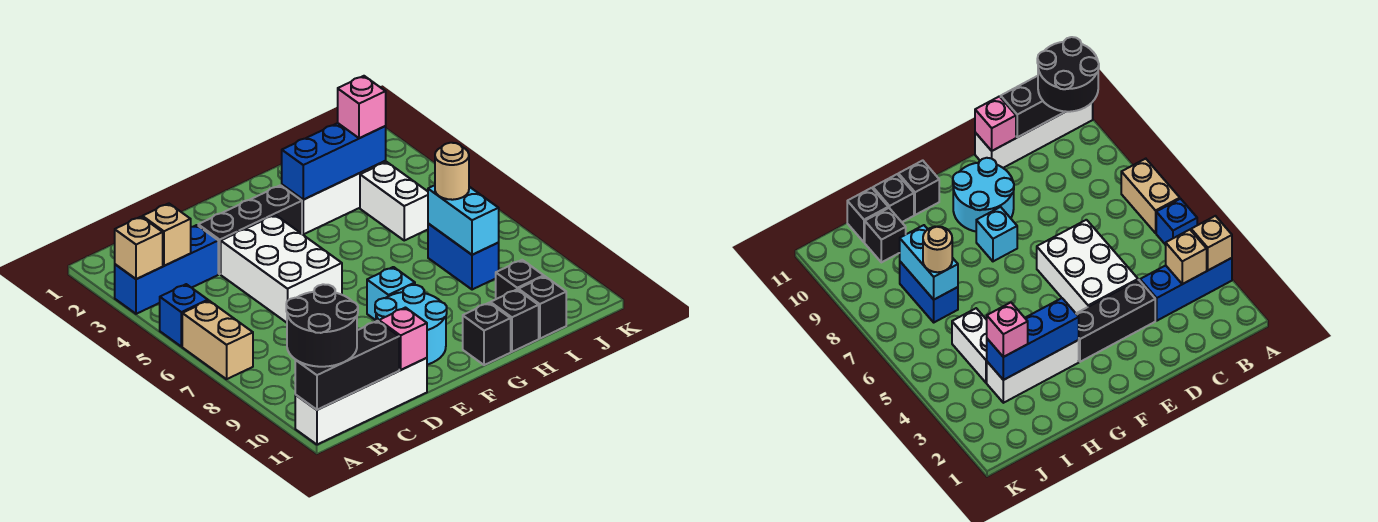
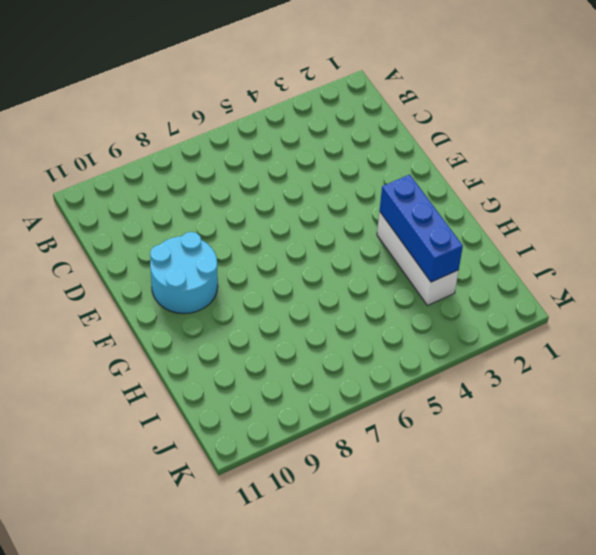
none -> blue brick A3:C3 level 1
none -> blue brick A5 level 1
none -> tan brick A6:A7 level 1

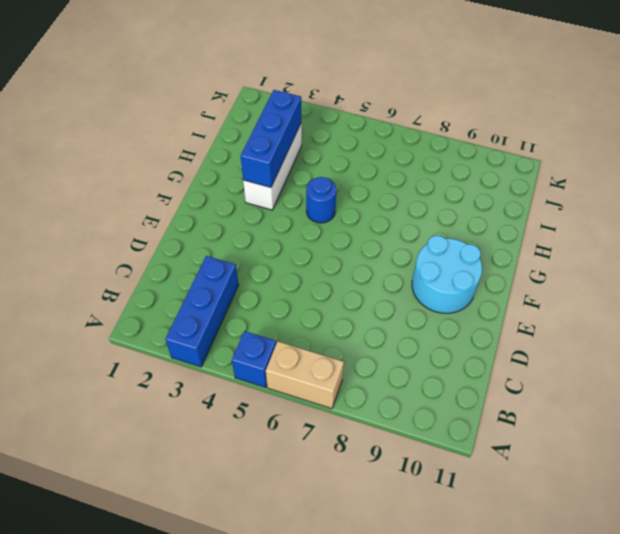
blue round brick G5 level 1 -> none
none -> white brick A11:D11 level 1
none -> black brick D3:F3 level 1
none -> white brick D4:E6 level 1

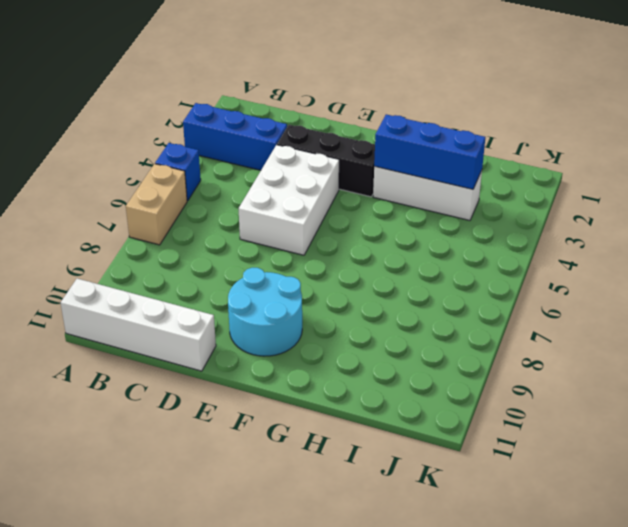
none -> cyan brick F8 level 1
none -> black brick G11 level 1
none -> black brick H11 level 1

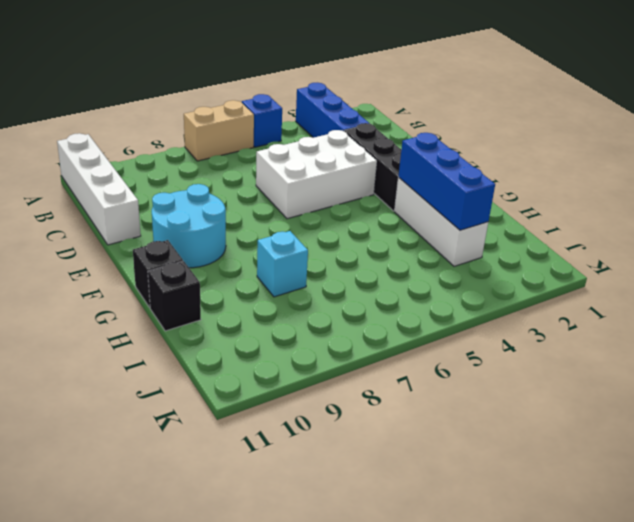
cyan brick H8 level 1 -> cyan brick F8 level 1
none -> white brick I4:I5 level 1
none -> blue brick I7:I8 level 1
none -> black brick I10 level 1

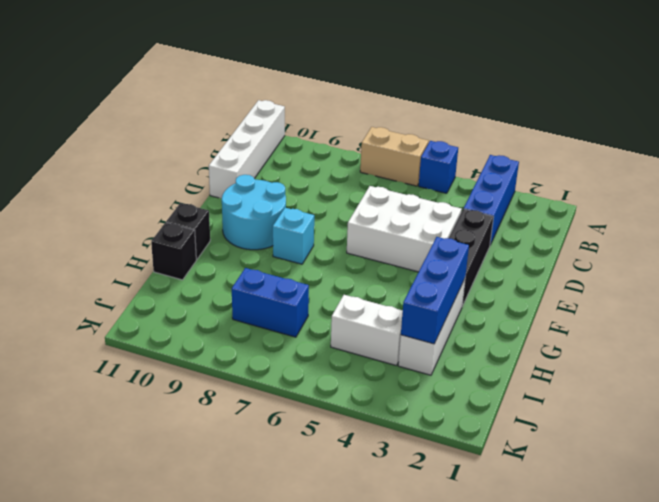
none -> black brick I10 level 1
none -> black brick I11 level 1
none -> tan brick A3 level 2

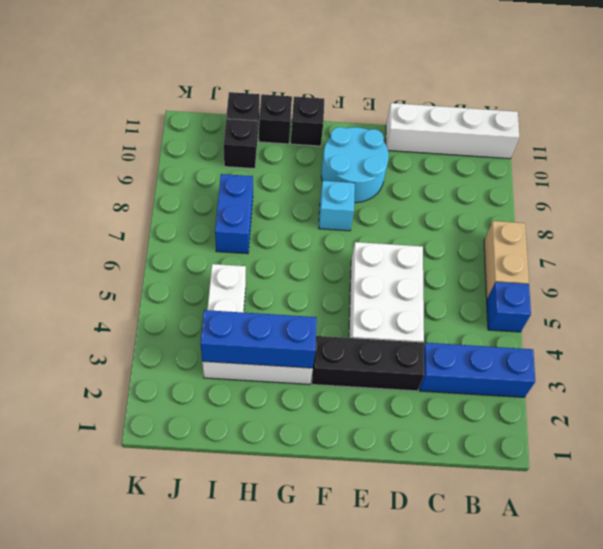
none -> tan brick A3 level 2
none -> black brick A11:C11 level 2
none -> tan brick B3 level 2

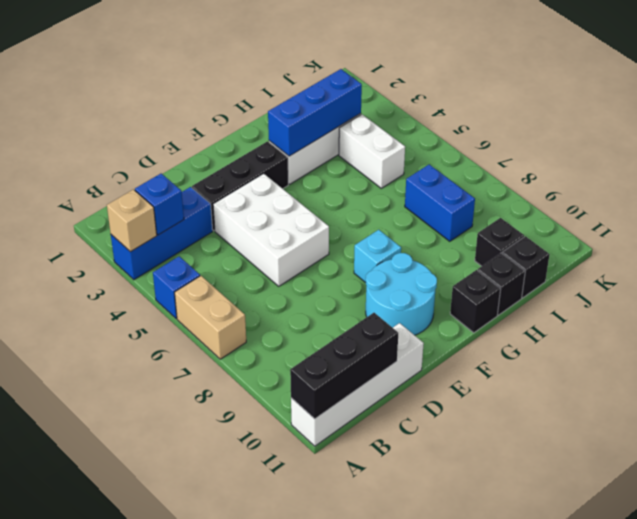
blue brick B3 level 2 -> tan brick B3 level 2
none -> pink brick D11 level 2
none -> cyan brick I7:I8 level 2
none -> black round brick A10:B11 level 3

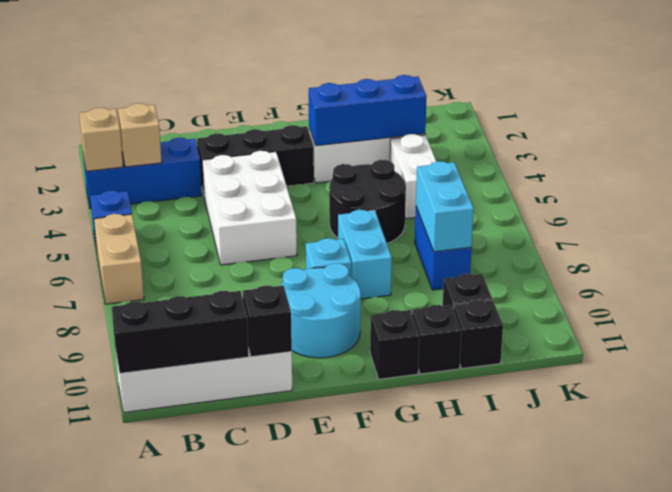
black brick D11 level 2 -> pink brick D11 level 2
black round brick G5:H6 level 1 -> black round brick A10:B11 level 3
cyan brick G7:G8 level 1 -> none
none -> pink brick I3 level 3
none -> tan round brick I7 level 3

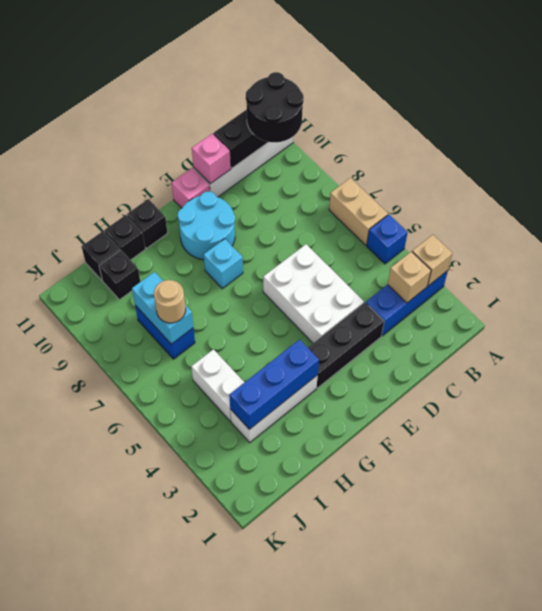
pink brick E11 level 1 -> pink brick I3 level 3

